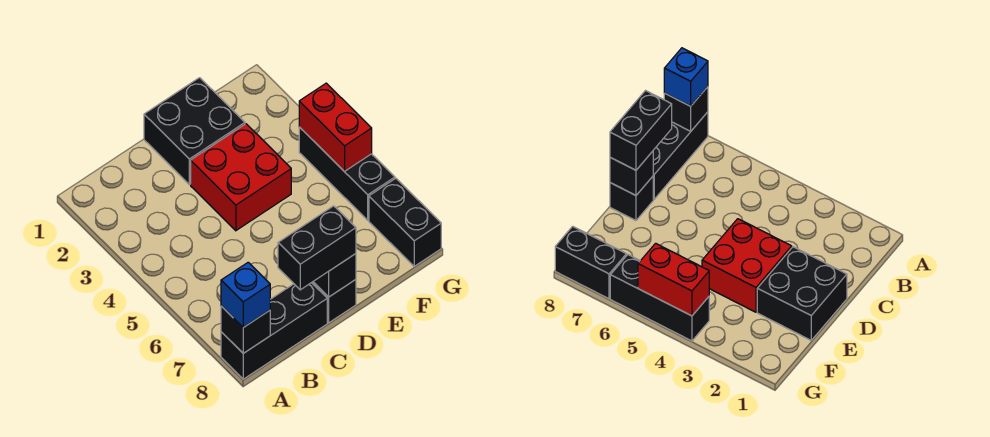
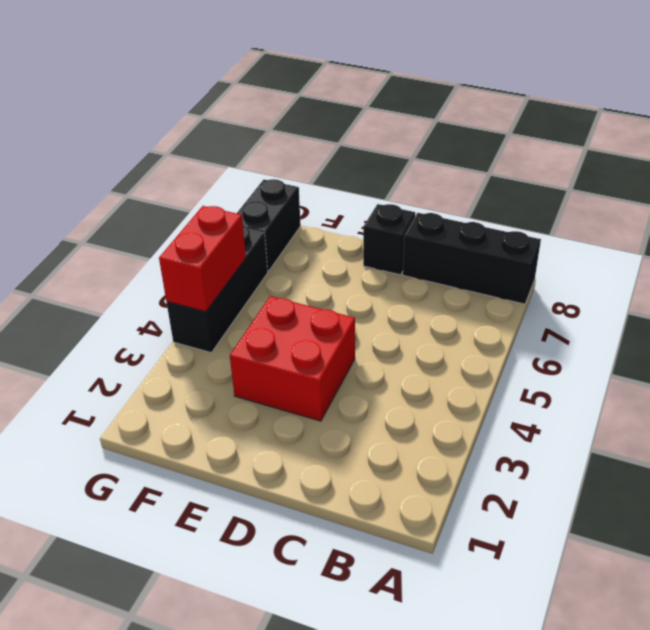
none -> black brick D1:E2 level 1
none -> black brick A8 level 2

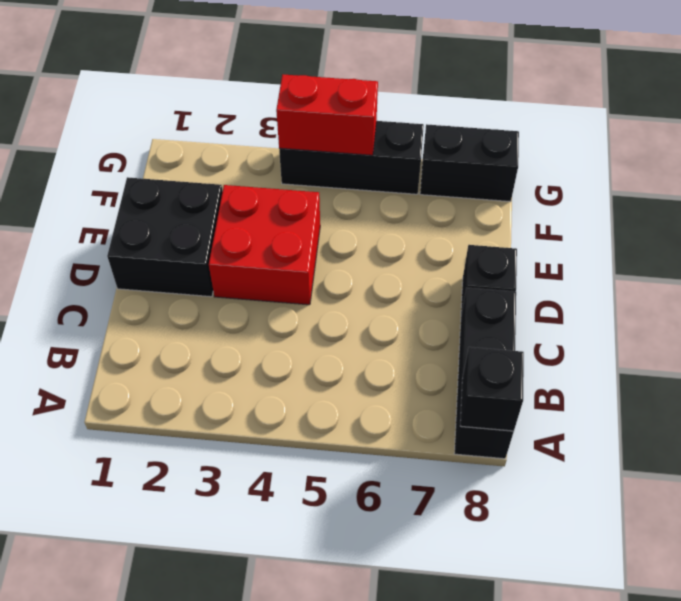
none -> black brick D8 level 2
none -> blue brick A8 level 3

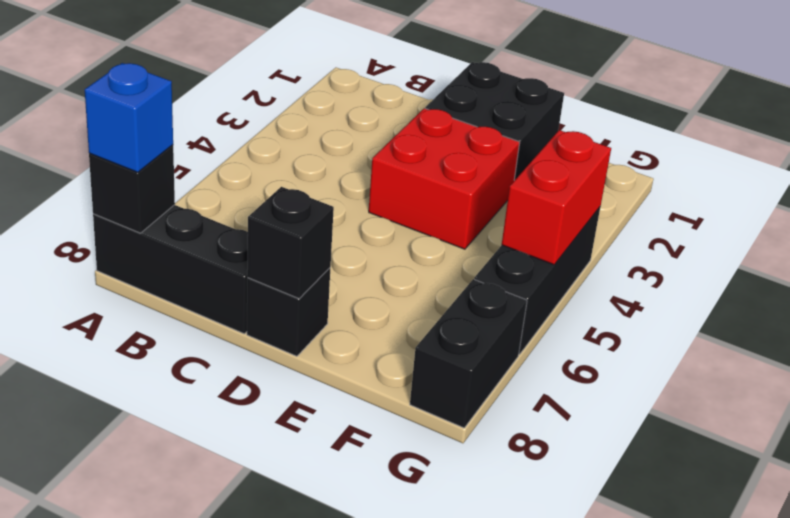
none -> black brick C8:D8 level 3

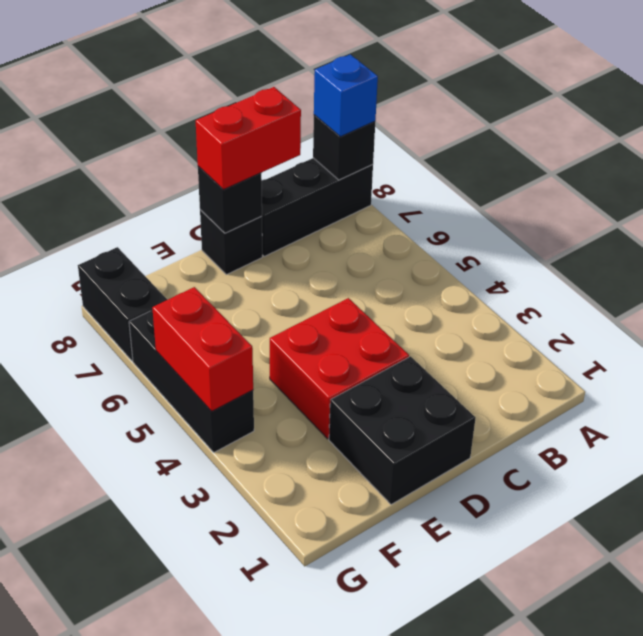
red brick C8:D8 level 3 -> black brick C8:D8 level 3

